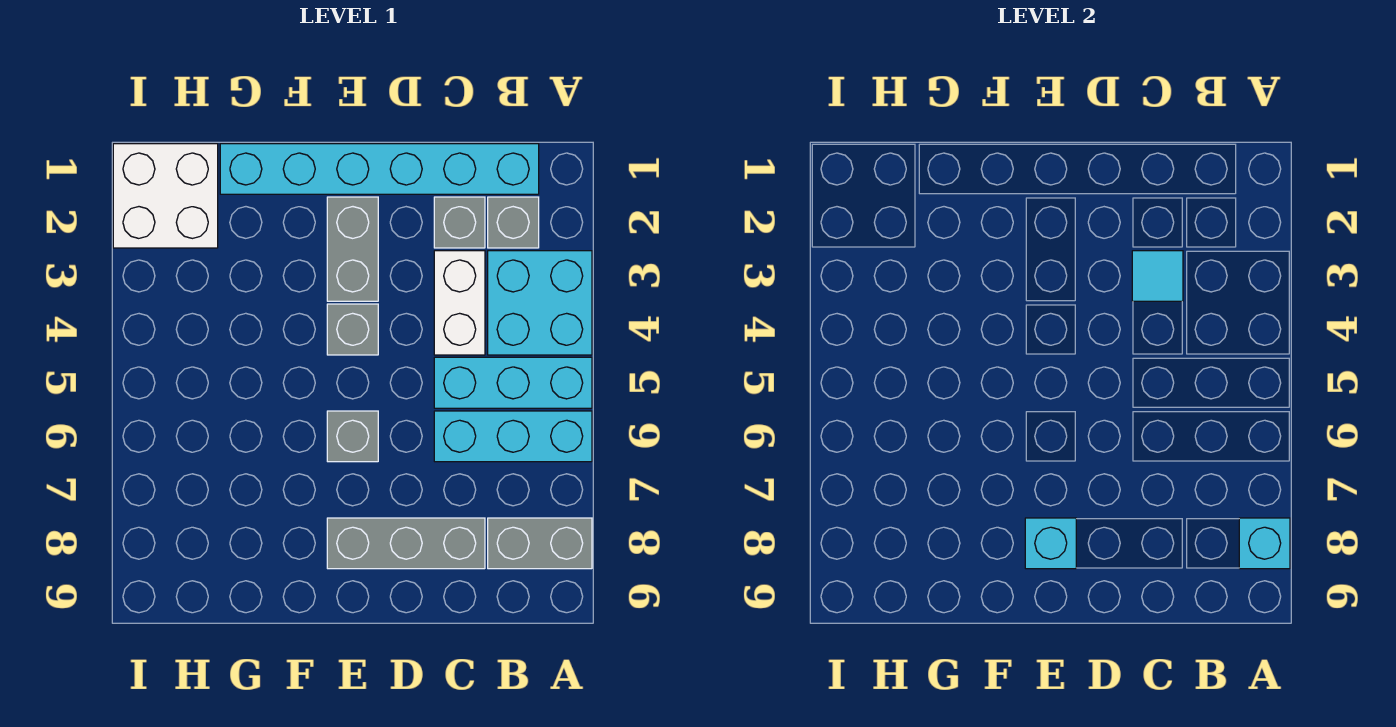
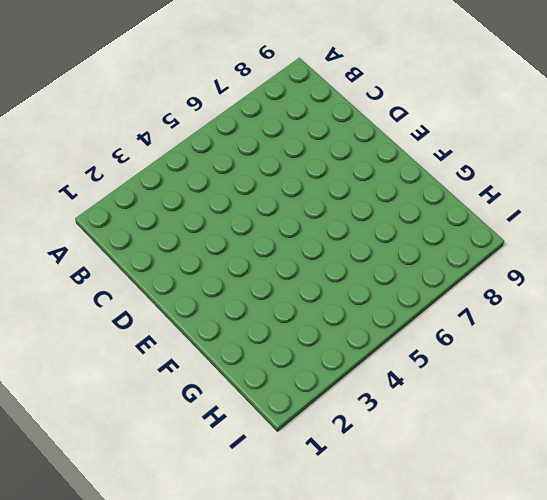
none -> cyan brick A3:B4 level 1
none -> cyan brick A5:C5 level 1
none -> cyan brick A6:C6 level 1

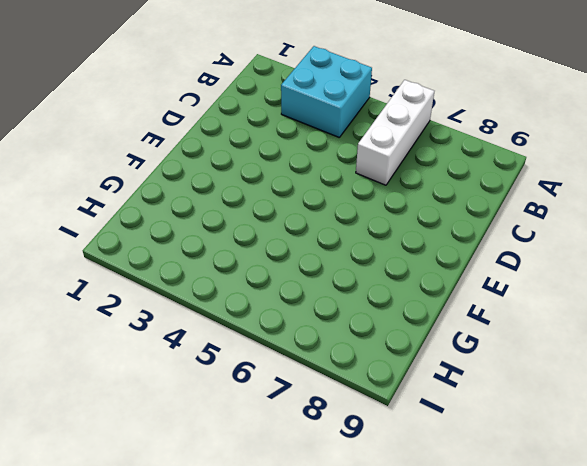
white brick A6:C6 level 1 -> cyan brick A6:C6 level 1
none -> cyan brick A5:C5 level 1
none -> grey brick A8:B8 level 1
none -> cyan brick B1:G1 level 1

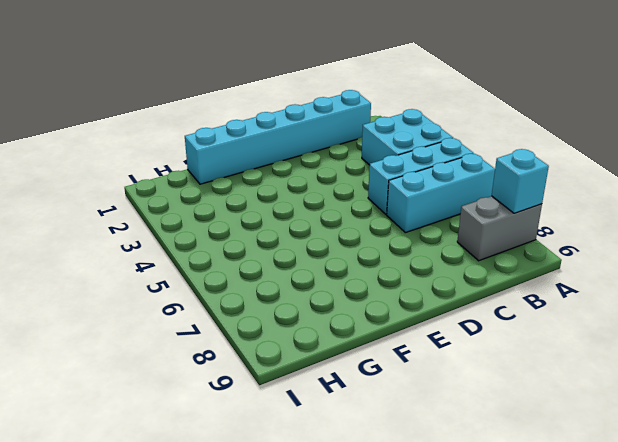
none -> grey brick B2 level 1
none -> grey brick C2 level 1
none -> white brick C3:C4 level 1

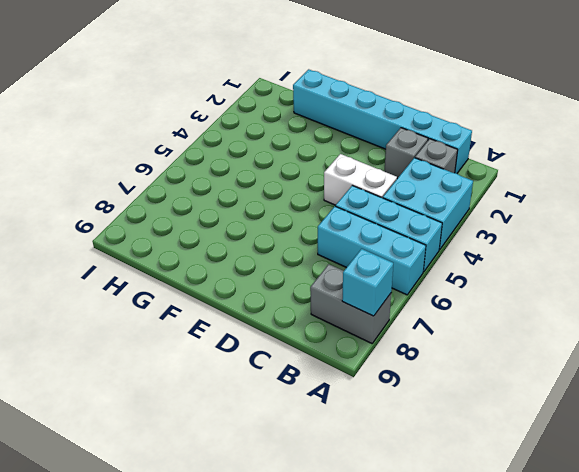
white brick C4:D4 level 1 -> white brick C3:C4 level 1
none -> grey brick C8:E8 level 1
none -> grey brick E2:E3 level 1
none -> grey brick E4 level 1

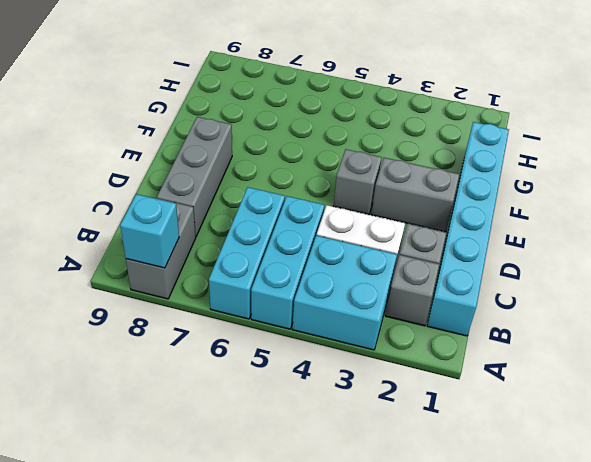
none -> grey brick E6 level 1
none -> white brick H1:I2 level 1
none -> cyan tile C3 level 2

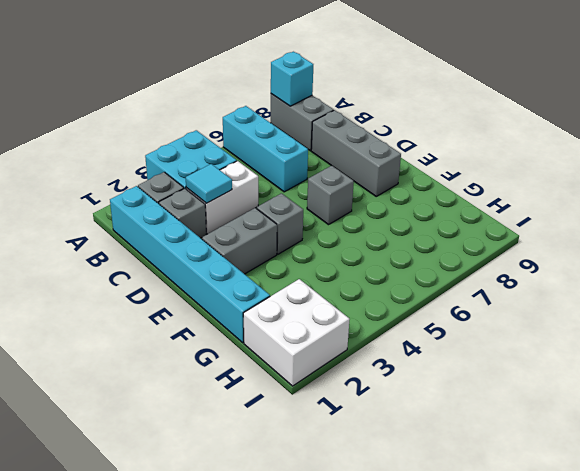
none -> cyan brick A5:C5 level 1
none -> cyan brick E8 level 2

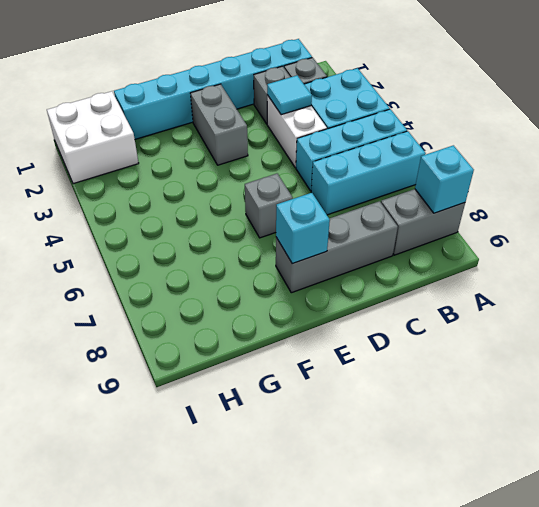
none -> grey brick E4 level 1

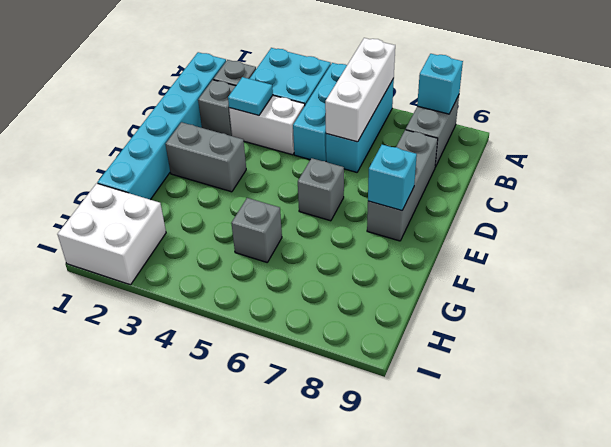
white brick A6:C6 level 2 -> none
grey brick G5 level 1 -> grey brick E4 level 1

